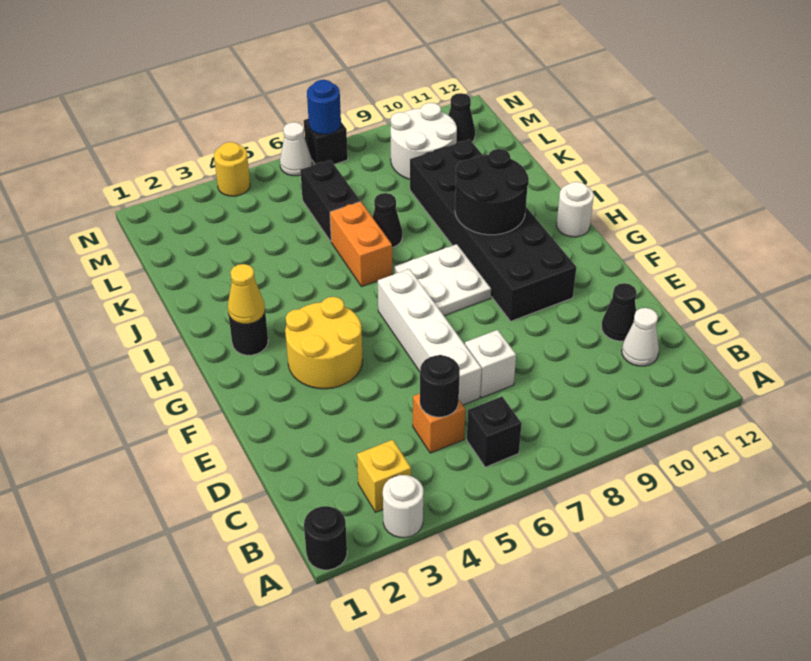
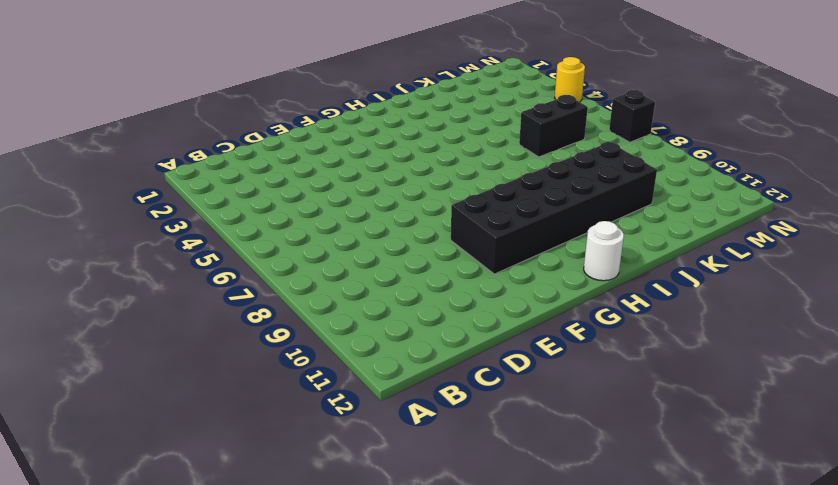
none -> black round brick A1 level 1
none -> white round brick A3 level 1
none -> yellow brick B3 level 1

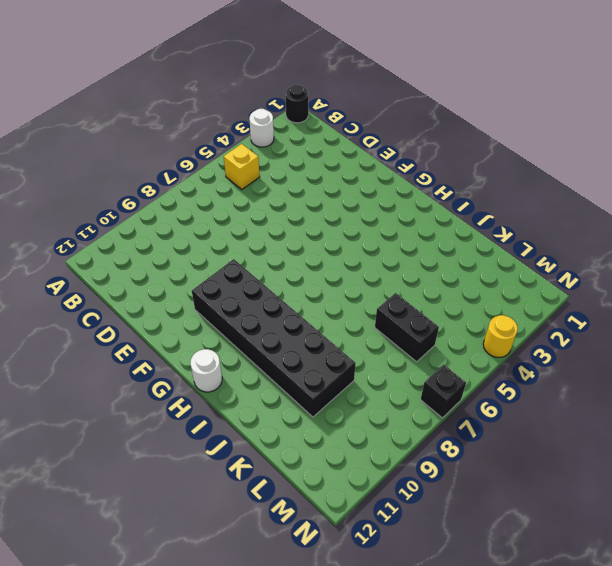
yellow brick B5 level 1 -> yellow brick B3 level 1
none -> black brick B6 level 1
none -> orange brick C5 level 1
none -> white cone C11 level 1

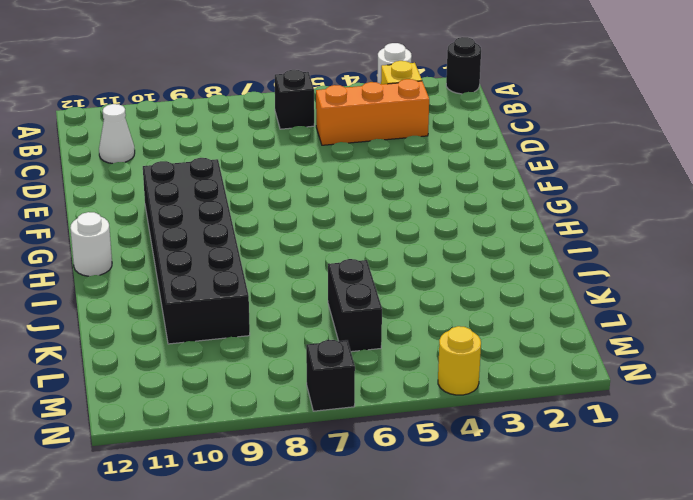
orange brick C3:C5 level 1 -> orange brick C5 level 1
none -> white brick D6:G6 level 1
none -> white brick D7 level 1
none -> black cone D11 level 1

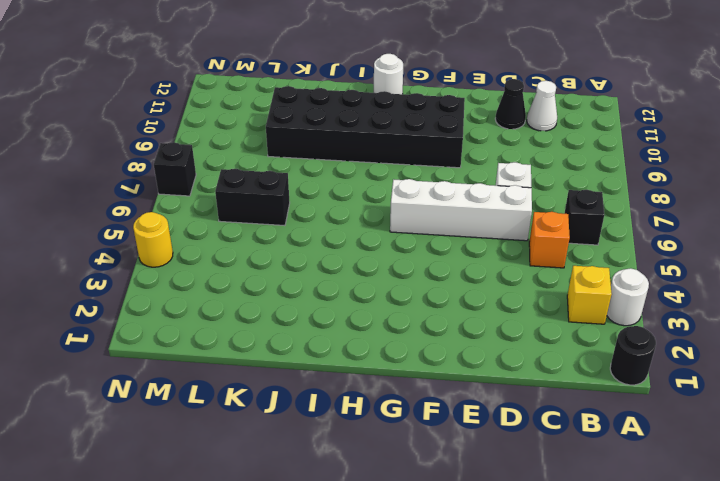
none -> yellow round brick F3:G4 level 1
none -> white plate G7:H8 level 1
none -> black round brick H2 level 1

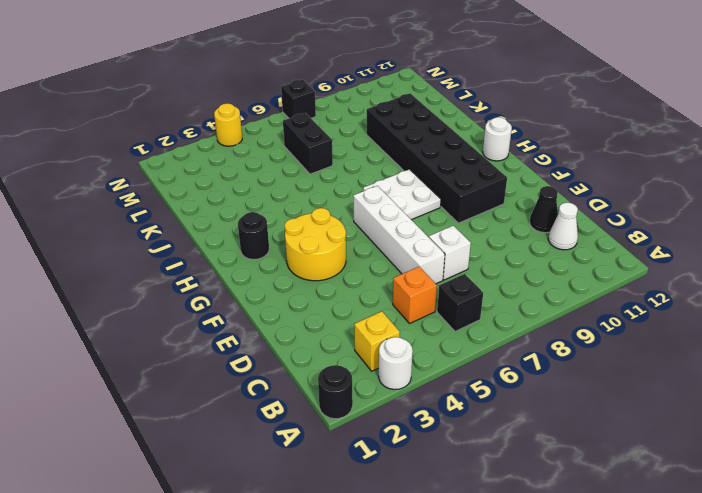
none -> orange brick I6:J6 level 1
none -> black cone J7 level 1
none -> white round brick L9:M10 level 1

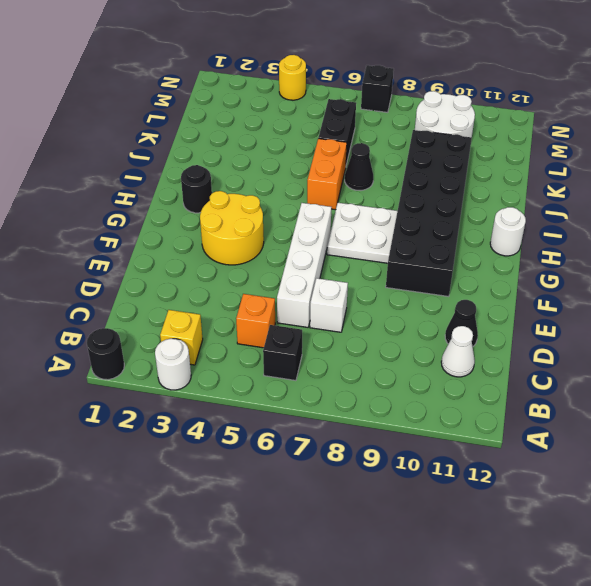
none -> black cone M11 level 1
none -> white cone N6 level 1
none -> black round brick C5 level 2

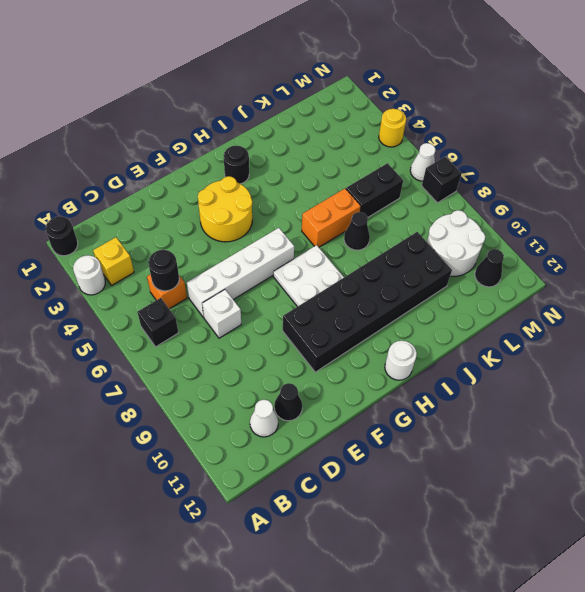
none -> yellow cone H2 level 2
none -> black round brick H9:I10 level 2
none -> blue round brick N7 level 2

